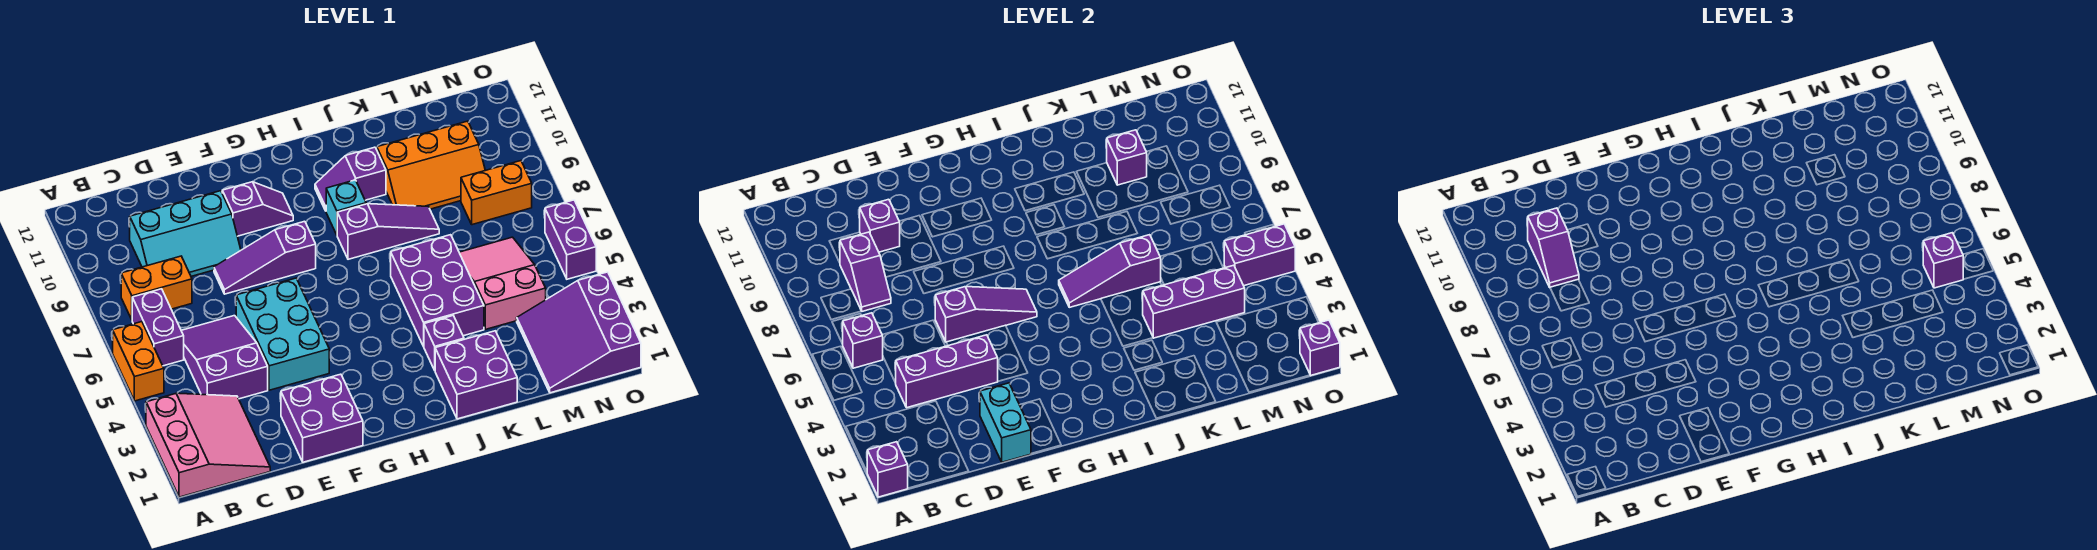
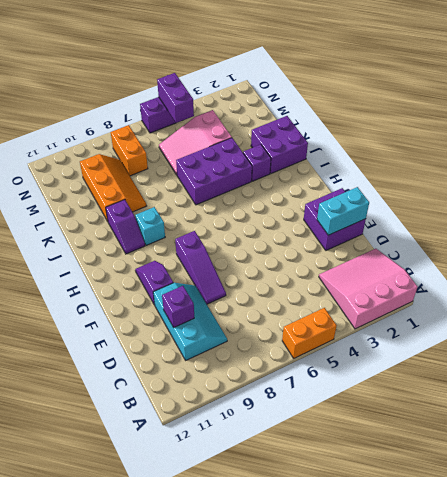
none -> purple brick B6:B7 level 1
none -> orange brick B8:C8 level 1
none -> purple slope C4:D6 level 1 top 4
none -> cyan brick E4:F6 level 1

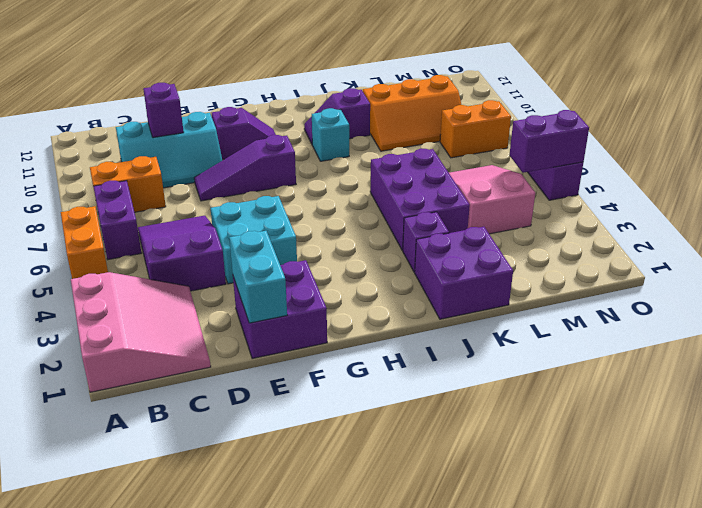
cyan brick E4:F5 level 1 -> cyan brick E4:F6 level 1
none -> purple slope I8:K8 level 1 top I
none -> purple slope M1:O3 level 1 top O
none -> purple brick A1 level 2
none -> purple brick B6 level 2

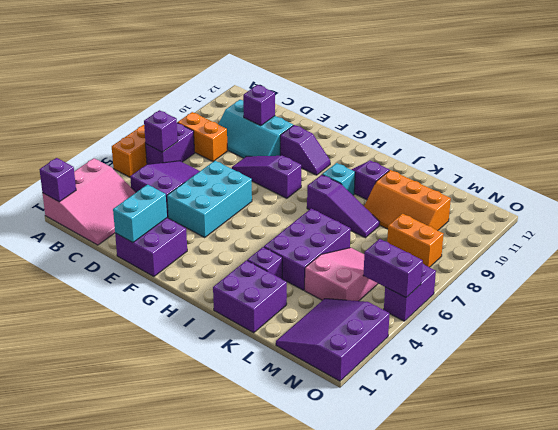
none -> purple brick C4:E4 level 2
none -> purple slope C8:C9 level 2 top 9
none -> purple slope E6:G6 level 2 top E
none -> purple slope I6:K6 level 2 top K

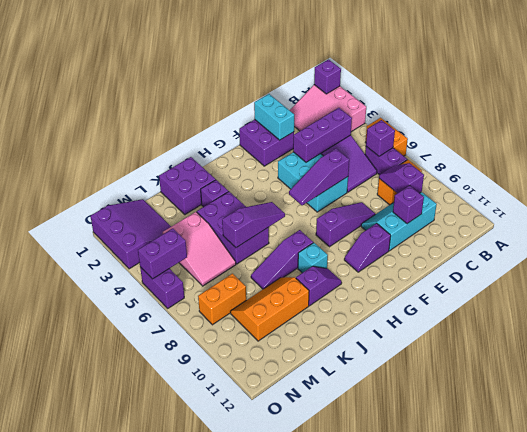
none -> purple brick K4:M4 level 2
none -> purple brick L10 level 2
none -> purple brick O1 level 2
none -> purple slope C9:C10 level 3 top 10

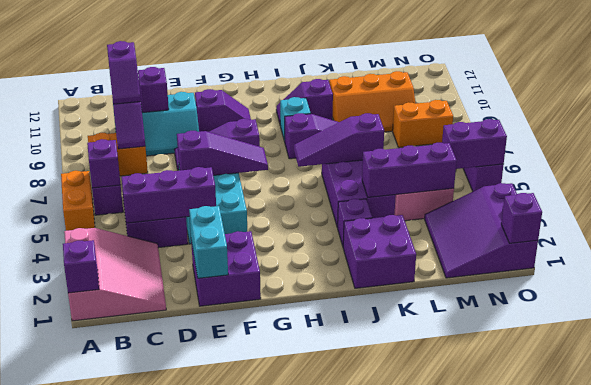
none -> purple brick L10 level 2
none -> purple brick N5 level 3

